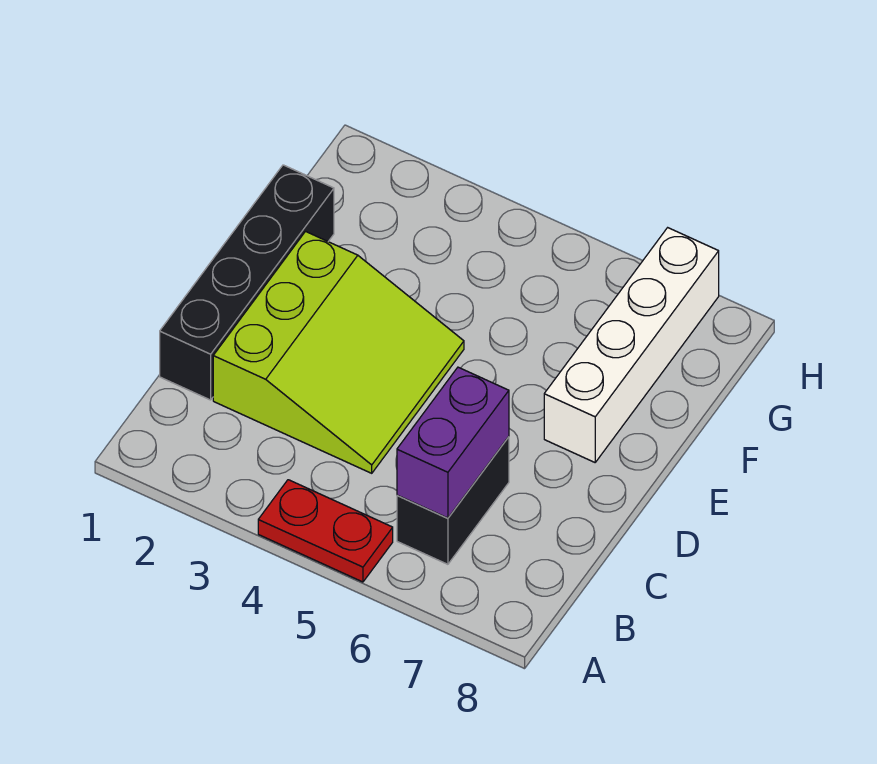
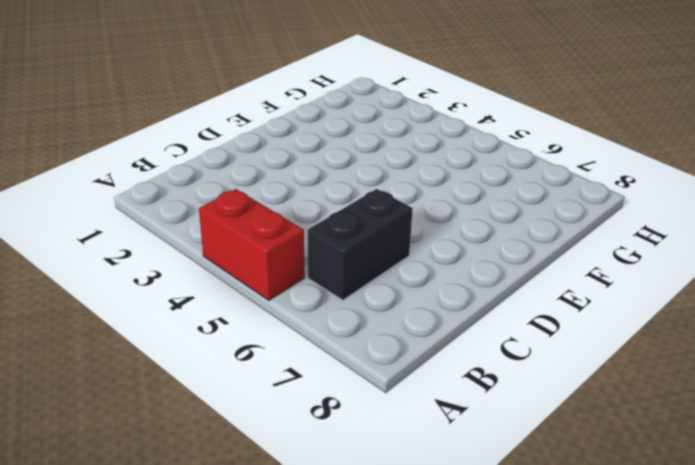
red brick A4:A5 level 1 -> red plate A4:A5 level 1
none -> black brick C1:F1 level 1
none -> lime slope C2:E4 level 1 top 2

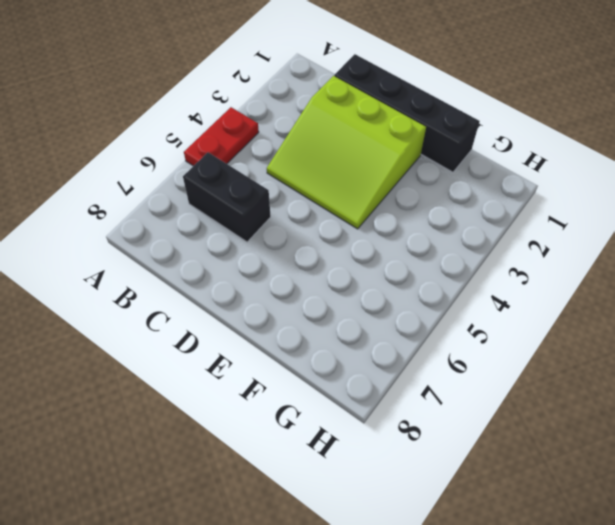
none -> white brick E7:H7 level 1
none -> purple brick B6:C6 level 2

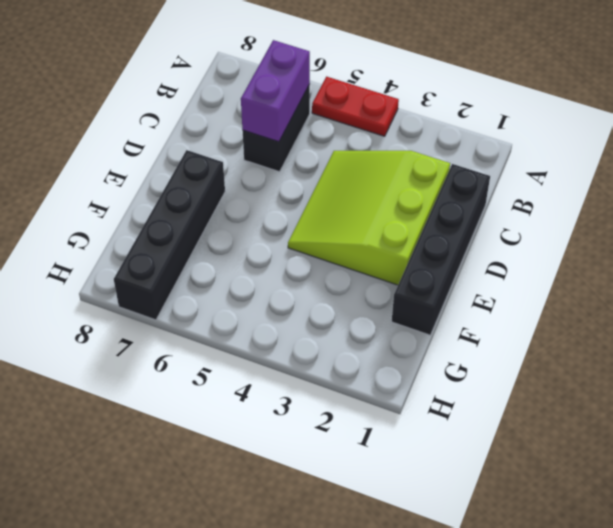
black brick E7:H7 level 1 -> white brick E7:H7 level 1

